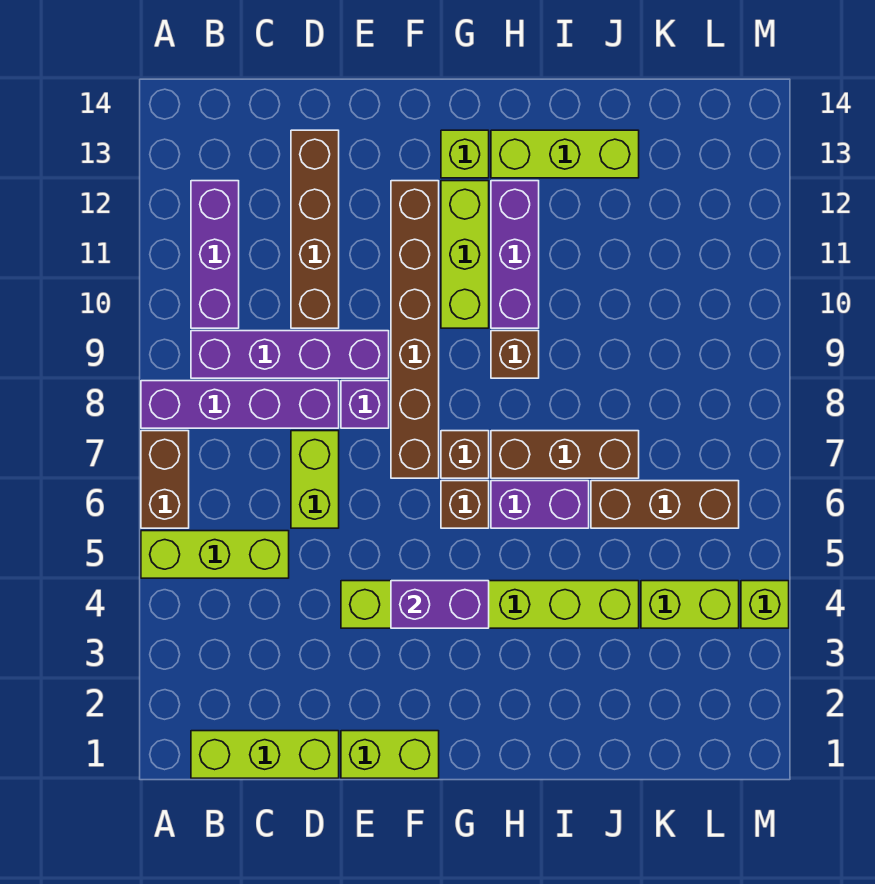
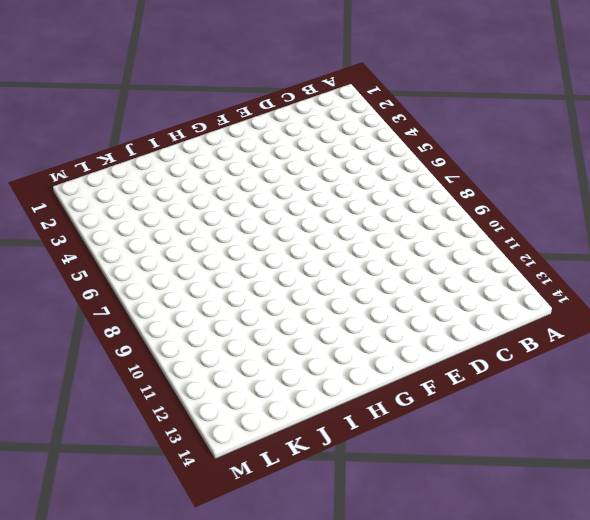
none -> lime brick A5:C5 level 1
none -> brown brick A6:A7 level 1
none -> purple brick A8:D8 level 1

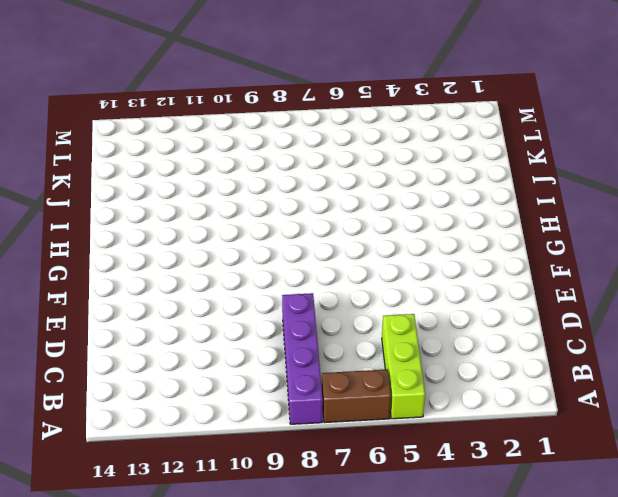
none -> lime brick B1:D1 level 1
none -> purple brick B9:E9 level 1
none -> purple brick B10:B12 level 1

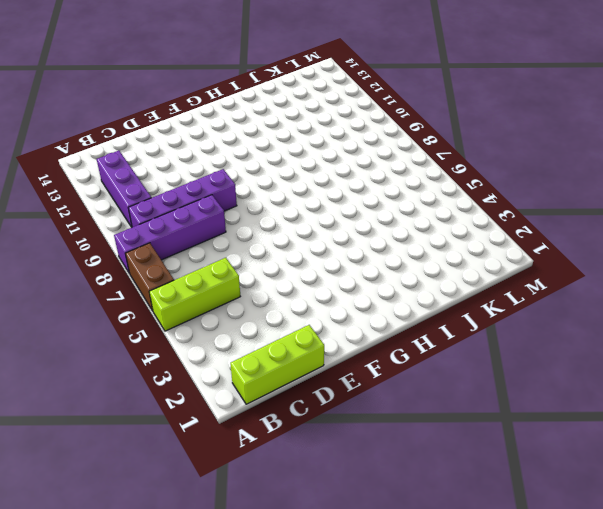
none -> lime brick D6:D7 level 1
none -> brown brick D10:D13 level 1
none -> lime brick E1:F1 level 1

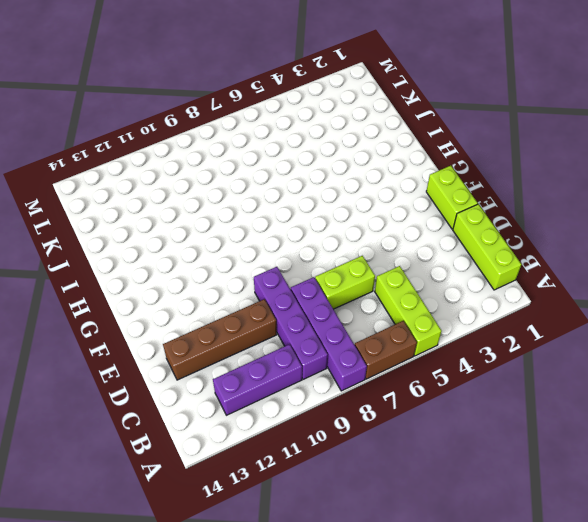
none -> lime brick E4:J4 level 1
none -> purple brick E8 level 1
none -> brown brick F7:F12 level 1

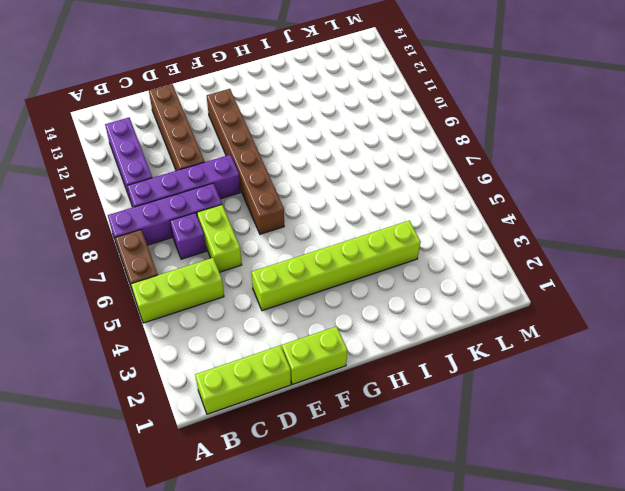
purple brick C7 level 1 -> purple brick E8 level 1
none -> brown brick G6 level 1
none -> brown brick G7 level 1
none -> lime brick G10:G12 level 1

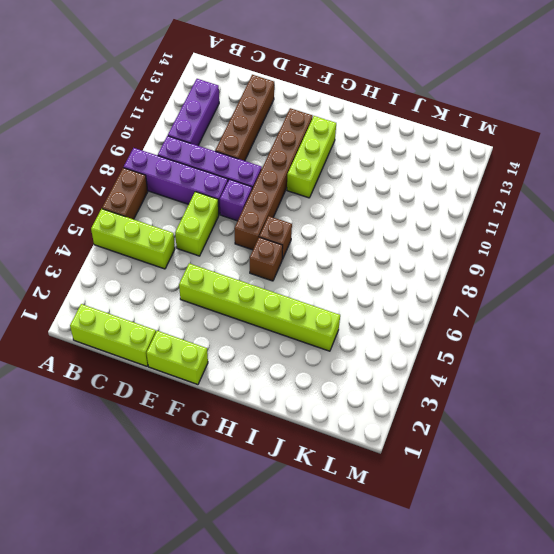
none -> lime brick G13 level 1
none -> purple brick H6:I6 level 1
none -> brown brick H7:J7 level 1

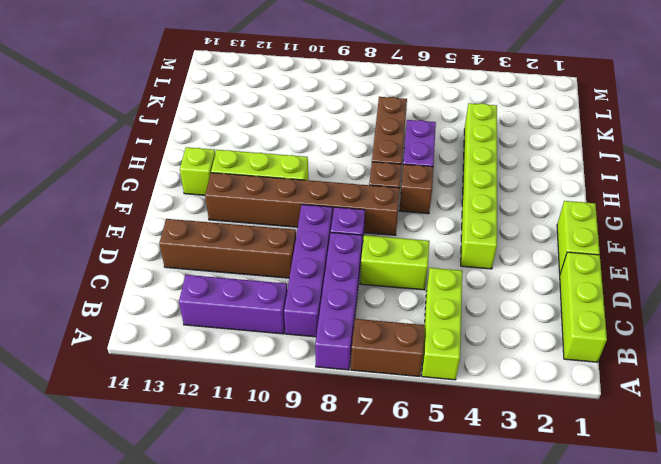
none -> brown brick H9 level 1
none -> purple brick H10:H12 level 1
none -> lime brick H13:J13 level 1

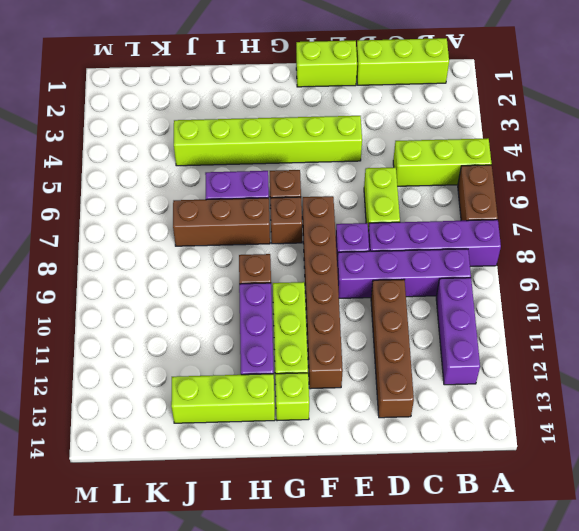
none -> brown brick J6:L6 level 1
none -> lime brick K4:L4 level 1
none -> lime brick M4 level 1

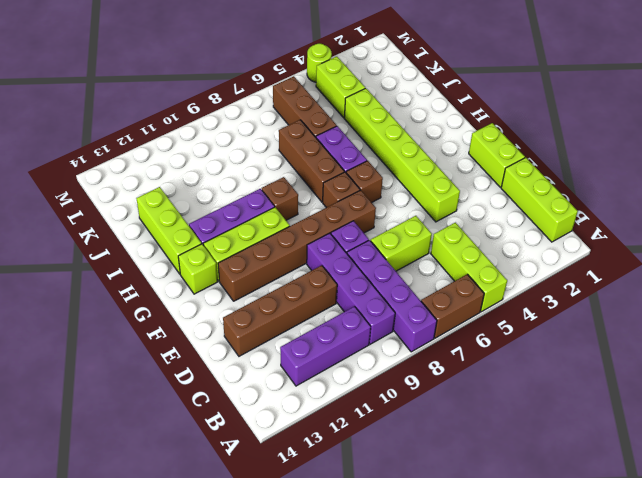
lime round brick M4 level 1 -> lime brick M4 level 1
none -> purple brick F4:G4 level 2

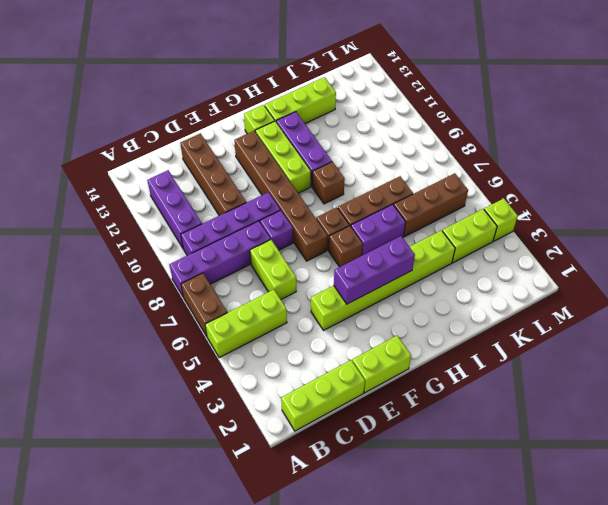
purple brick F4:H4 level 2 -> purple brick F4:G4 level 2

